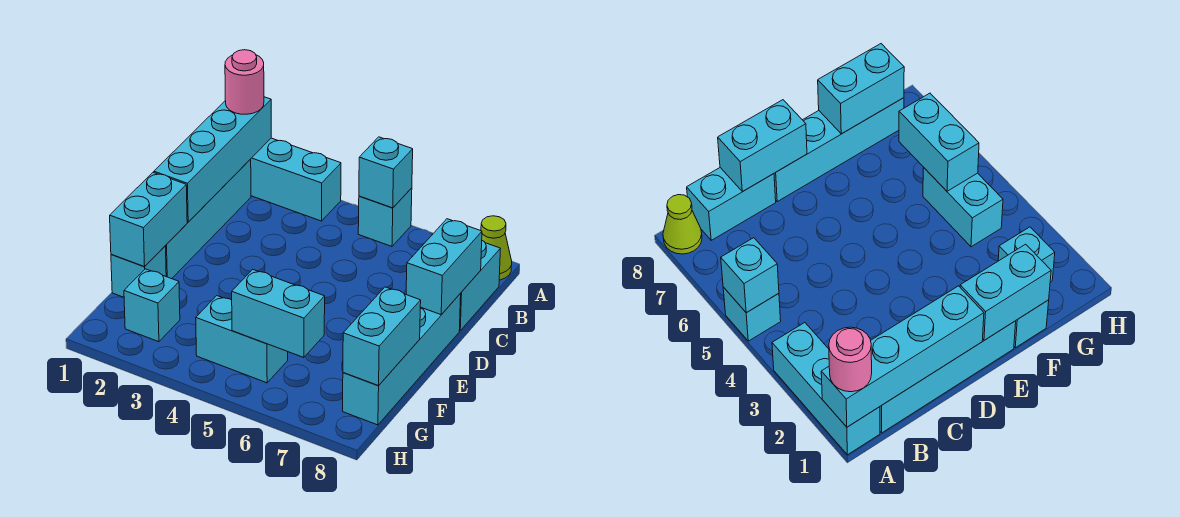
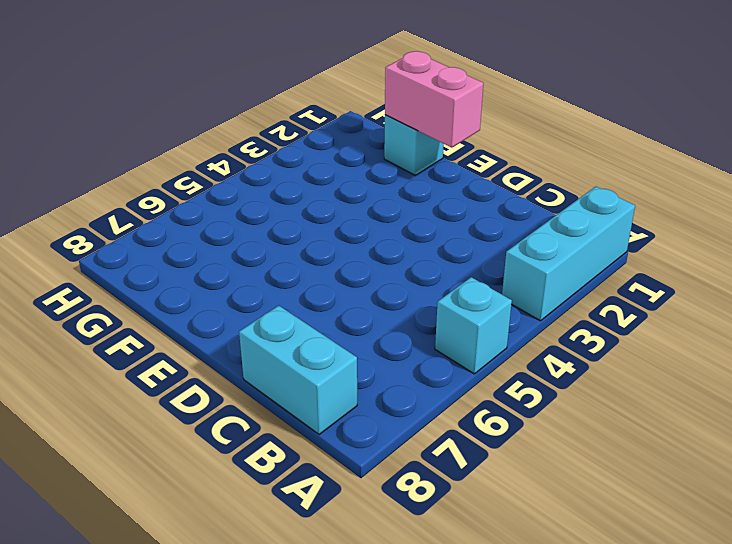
pink brick E1:F1 level 2 -> cyan brick E1:F1 level 2
none -> lime cone A8 level 1
none -> cyan brick B1:E1 level 1
none -> cyan brick D8:G8 level 1

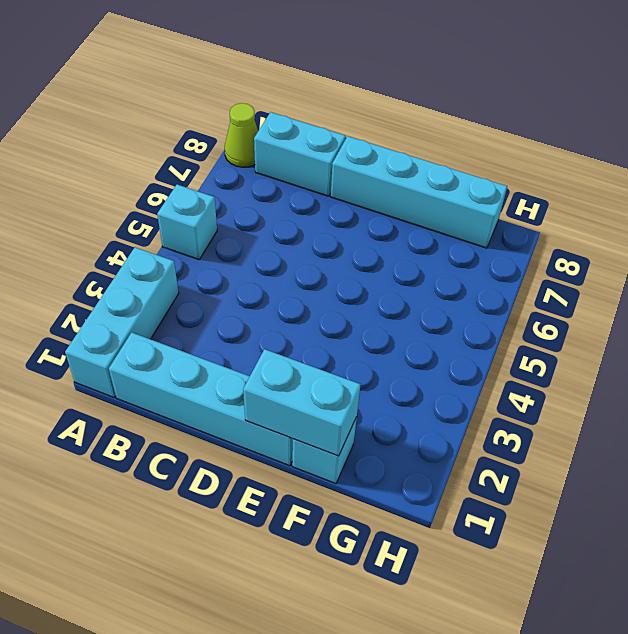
none -> cyan brick G2 level 1
none -> cyan brick G4:G5 level 1
none -> cyan brick A1:D1 level 2

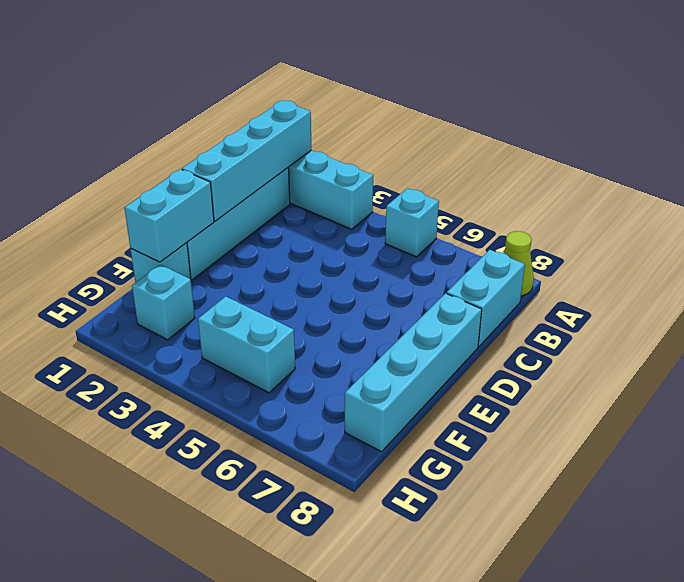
none -> cyan brick A5 level 2
none -> cyan brick C8:D8 level 2
none -> cyan brick F8:G8 level 2

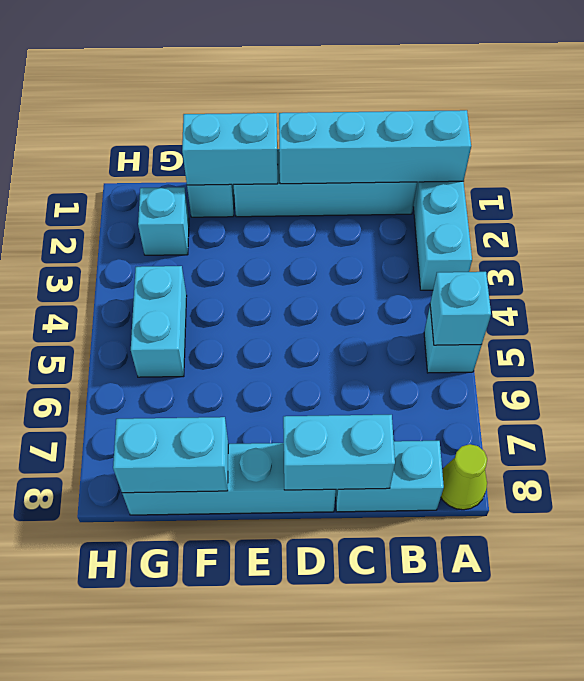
none -> cyan brick G5:G6 level 2
none -> pink round brick A1 level 3

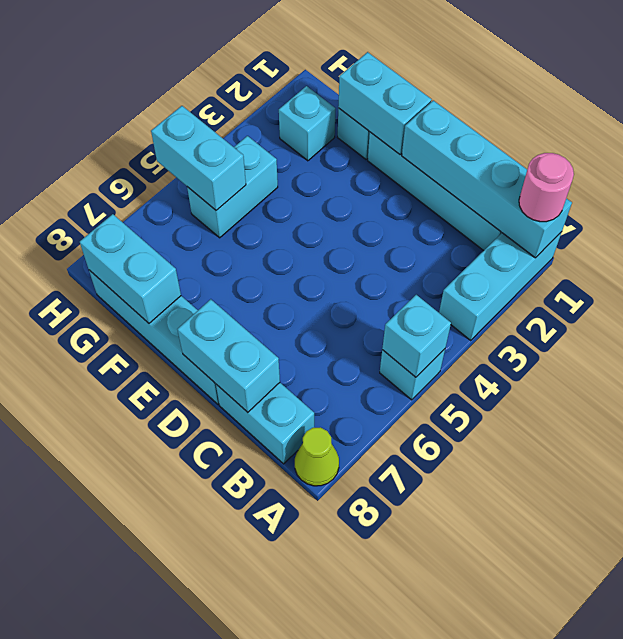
cyan brick G5:H5 level 2 -> cyan brick G5:G6 level 2

